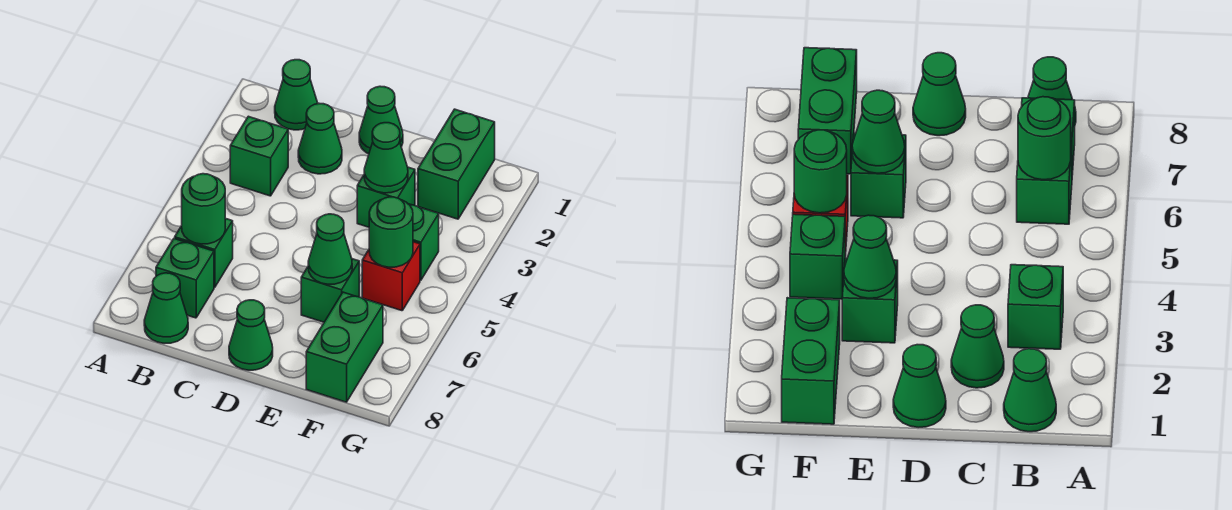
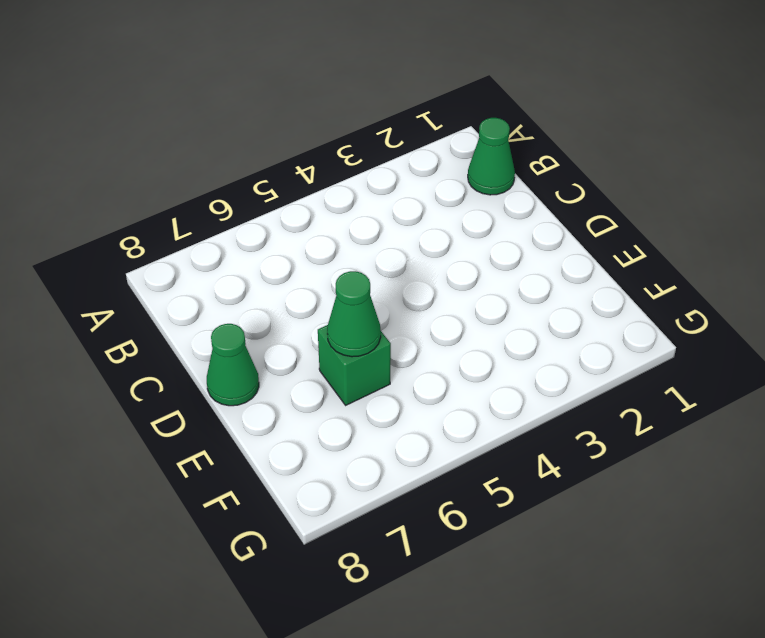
none -> green brick B3 level 1
none -> green brick B6 level 1
none -> green brick B7 level 1

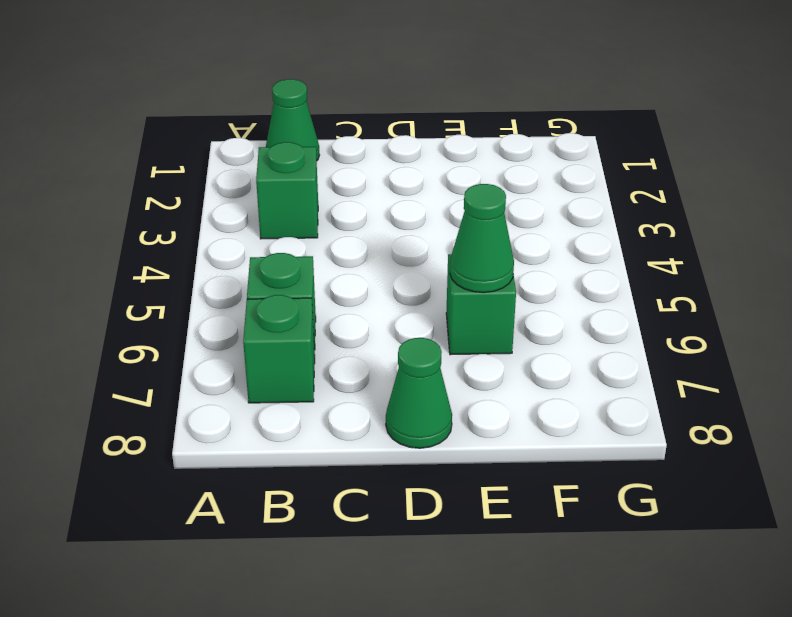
none -> green cone B8 level 1
none -> green cone C2 level 1
none -> green cone D1 level 1

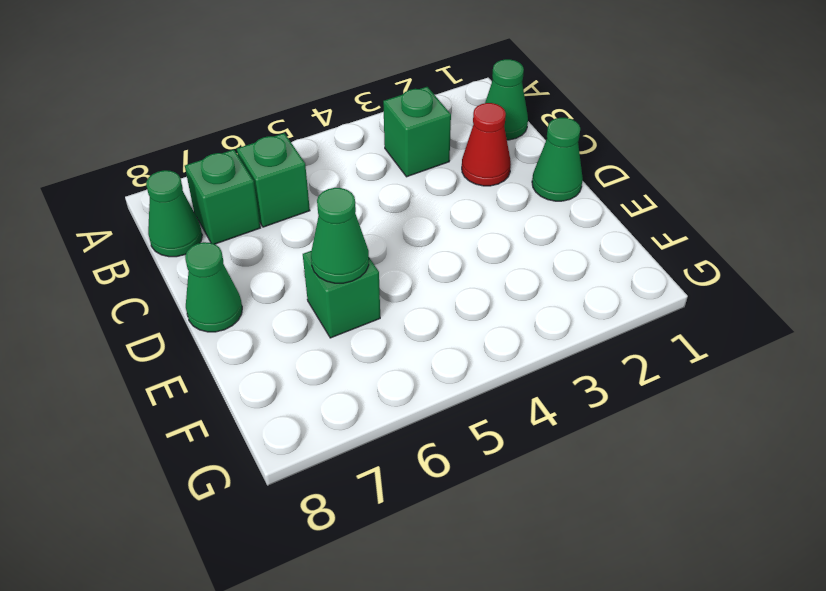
red cone C2 level 1 -> green cone C2 level 1
none -> green brick E3 level 1
none -> green brick F1:F2 level 1
none -> green brick F4 level 1

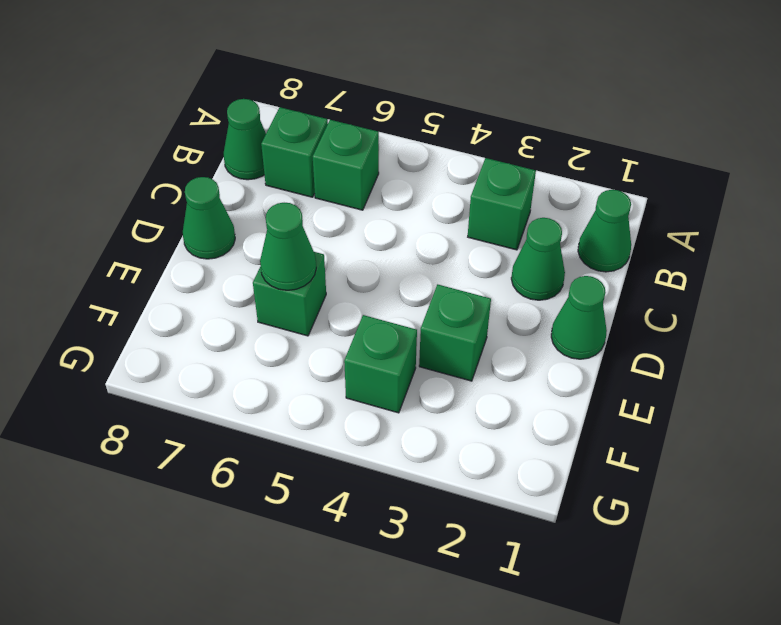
none -> green brick F1:F2 level 1
none -> red brick F5 level 1
none -> green brick F7:F8 level 1

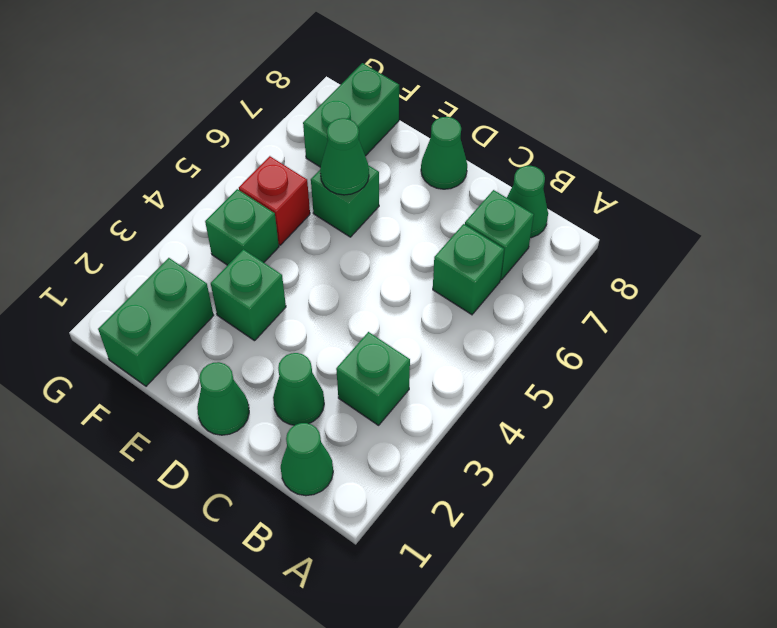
none -> green round brick B6 level 2
none -> green cone E3 level 2
none -> green round brick F5 level 2

